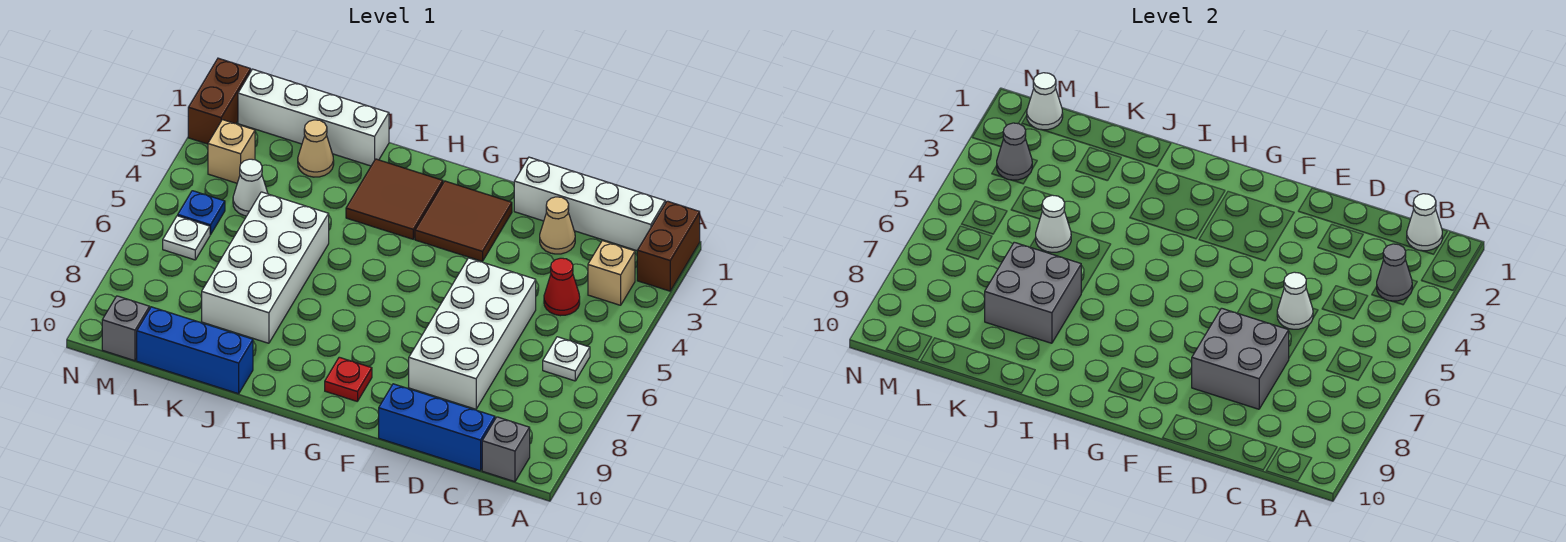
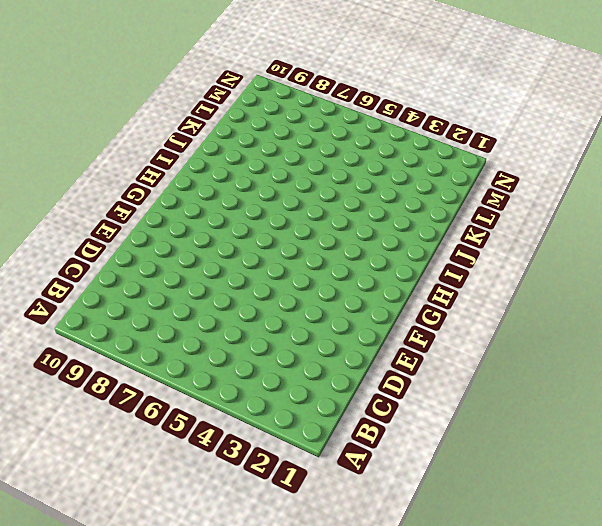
none -> brown brick A1:A2 level 1
none -> white brick B1:E1 level 1
none -> tan brick B3 level 1
none -> white plate B6 level 1

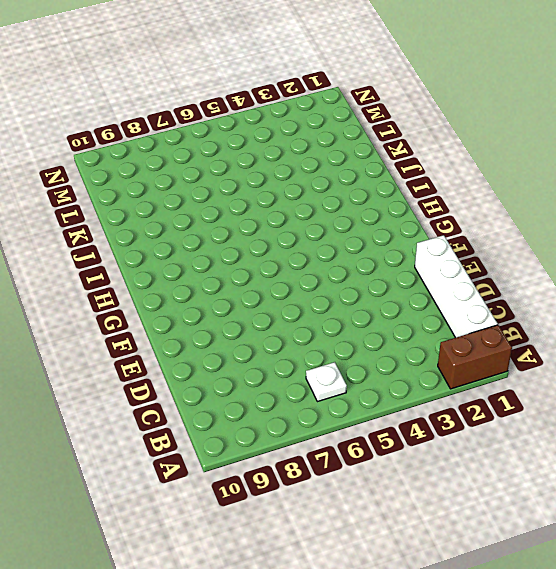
none -> tan brick B3 level 1
none -> grey brick B10 level 1
none -> red cone C4 level 1
none -> blue brick C10:E10 level 1

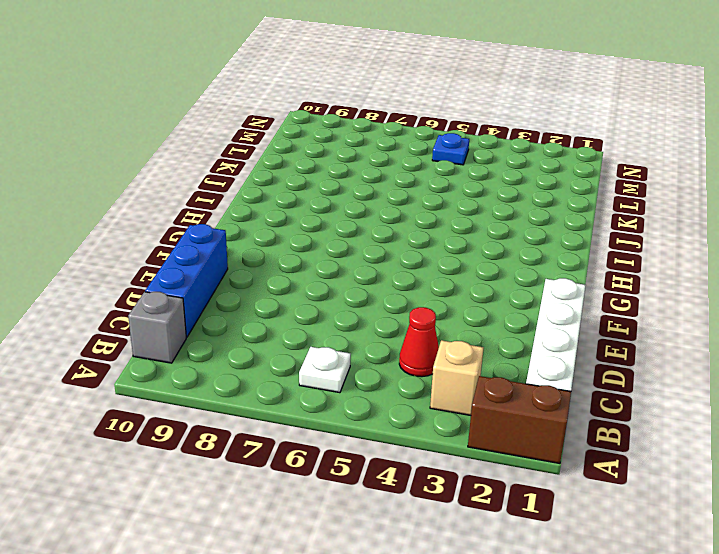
none -> tan cone D2 level 1
none -> white brick D5:E8 level 1
none -> brown tile F2:G3 level 1
none -> red plate G9 level 1

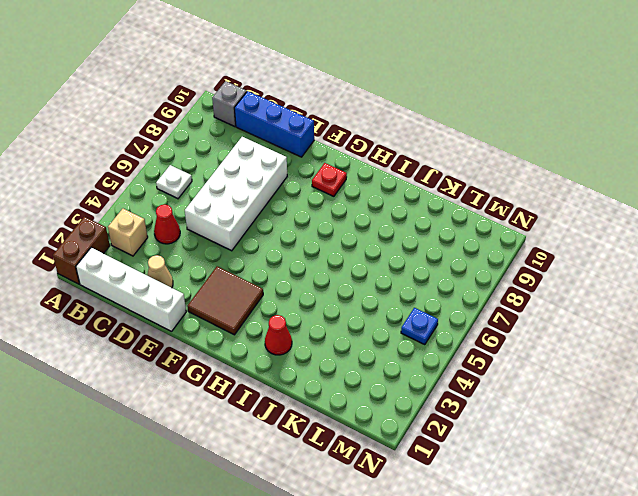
red cone I2 level 1 -> brown tile H2:I3 level 1
none -> white brick J1:M1 level 1
none -> white brick J5:K8 level 1
none -> blue brick J10:L10 level 1
none -> tan cone K2 level 1

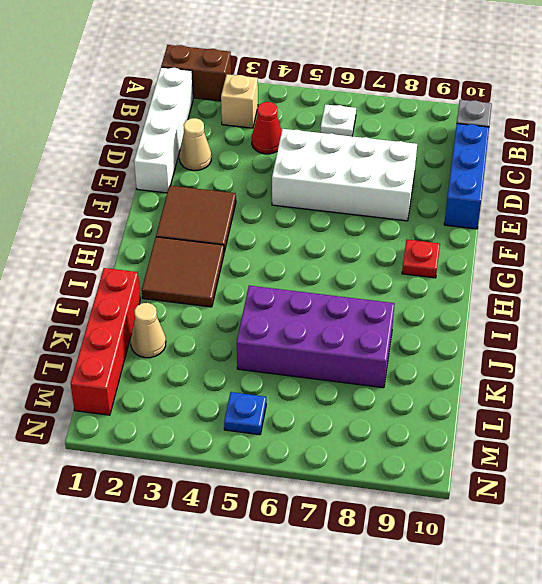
red brick J1:M1 level 1 -> white brick J1:M1 level 1
purple brick J5:K8 level 1 -> white brick J5:K8 level 1
none -> blue brick J10:L10 level 1
none -> white cone L4 level 1
none -> tan brick M3 level 1
none -> white plate M6 level 1

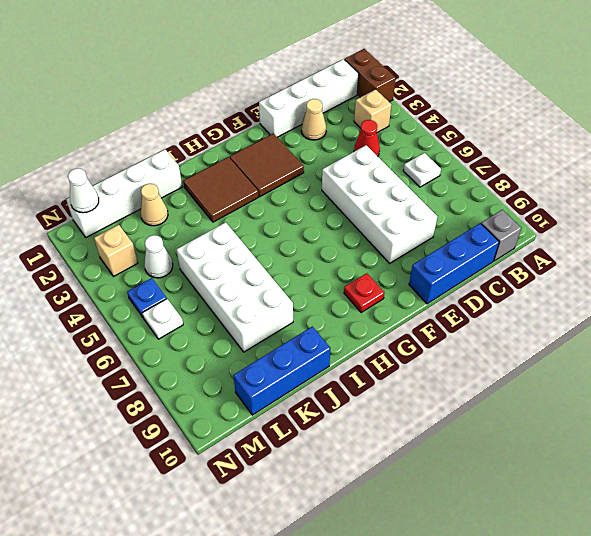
none -> grey brick M10 level 1
none -> brown brick N1:N2 level 1
none -> white cone B1 level 2
none -> grey cone B3 level 2

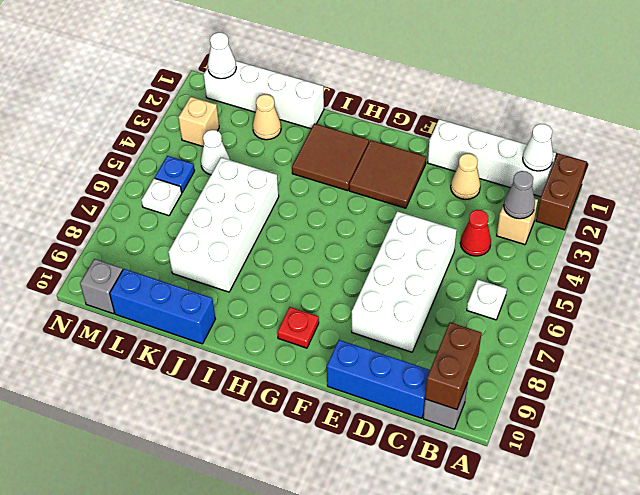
brown brick B9:B10 level 2 -> brown brick N1:N2 level 1
none -> white cone D5 level 2
none -> grey brick D7:E8 level 2
none -> grey brick J7:K8 level 2
none -> white cone K5 level 2

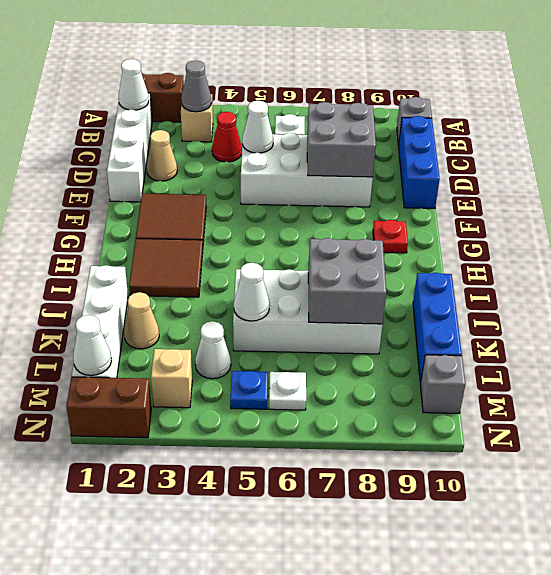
none -> grey cone M3 level 2

